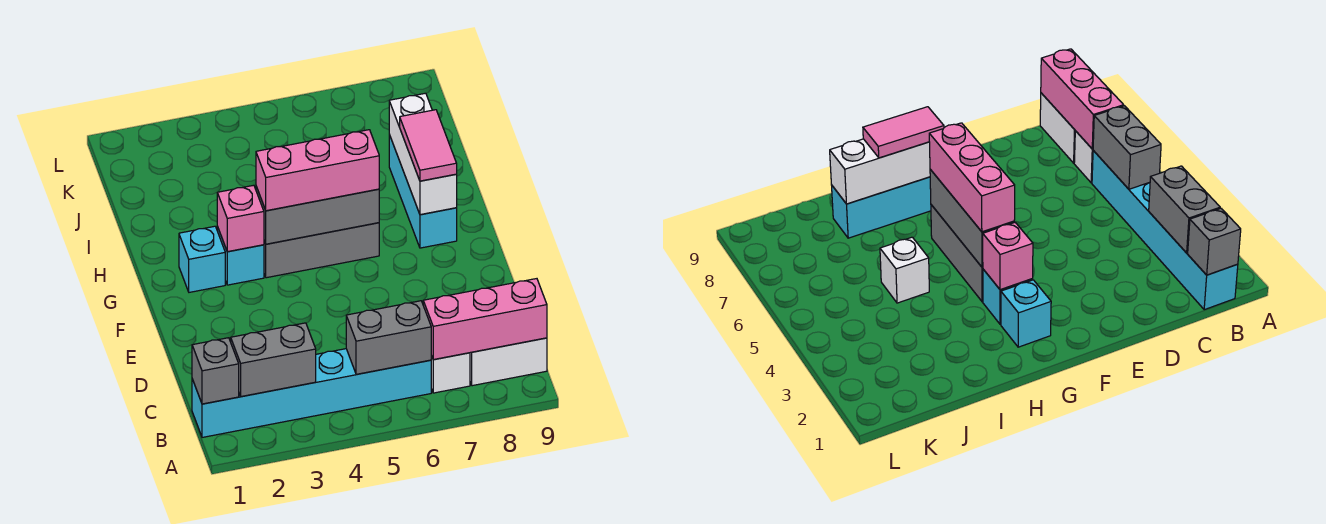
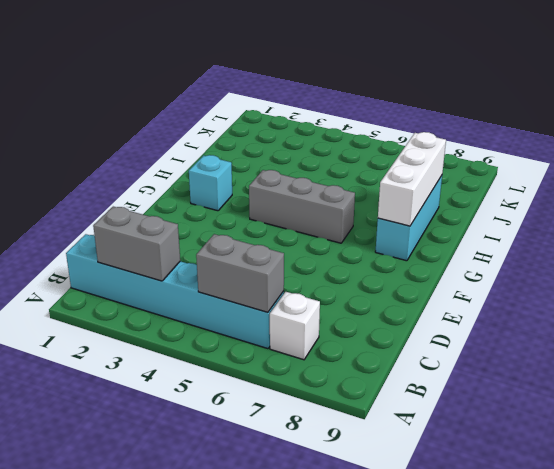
none -> white brick B8:B9 level 1
none -> cyan brick G3 level 1
none -> white brick I5 level 1

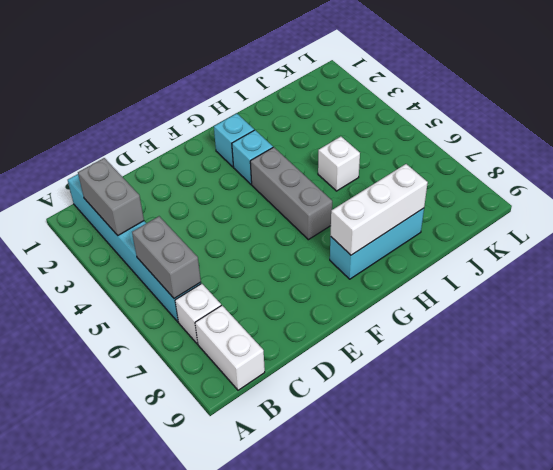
none -> grey brick B1 level 2
none -> pink brick B7:B9 level 2
none -> pink brick G3 level 2

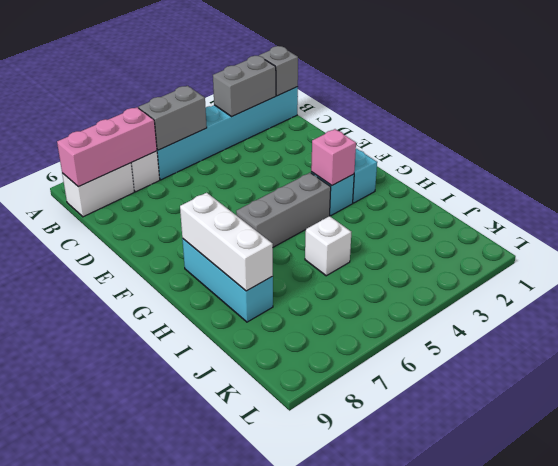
none -> grey brick G4:G6 level 2
none -> pink brick G4:G6 level 3
none -> pink tile G8:H8 level 3

